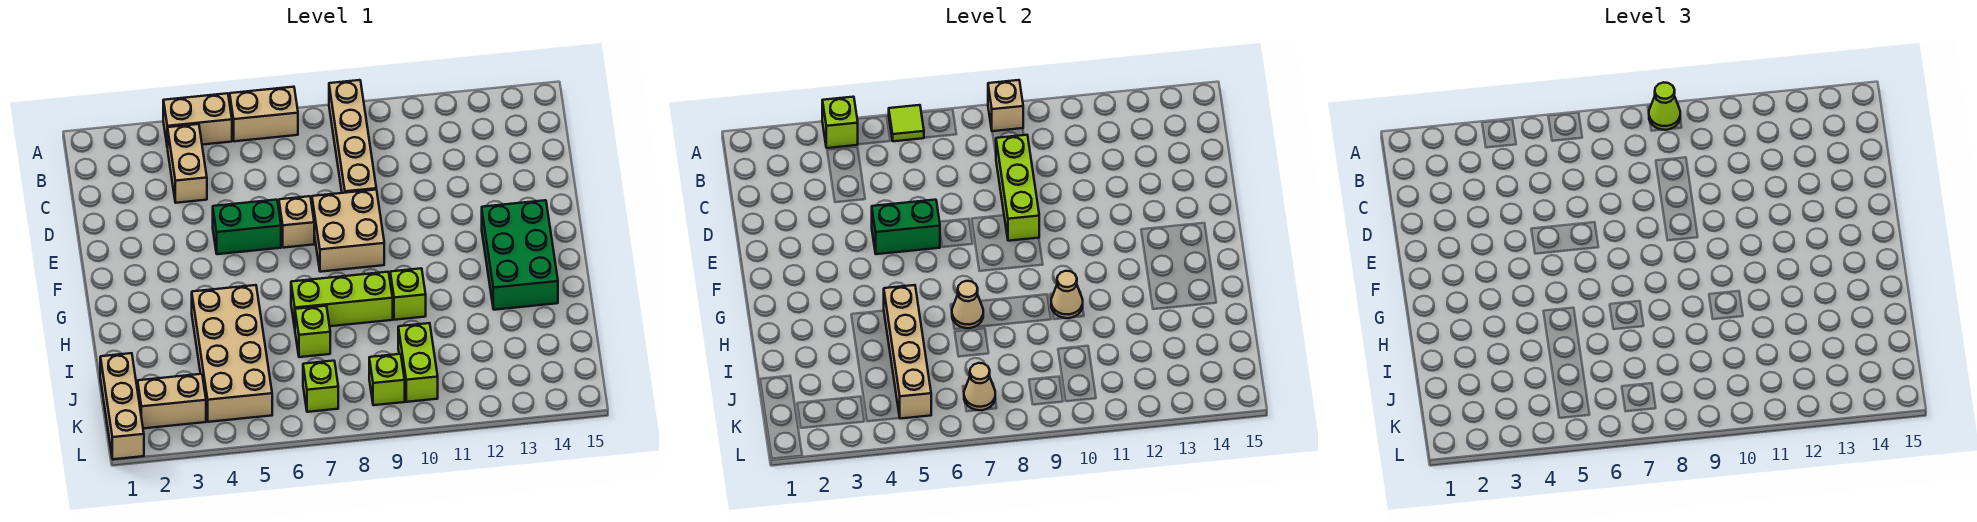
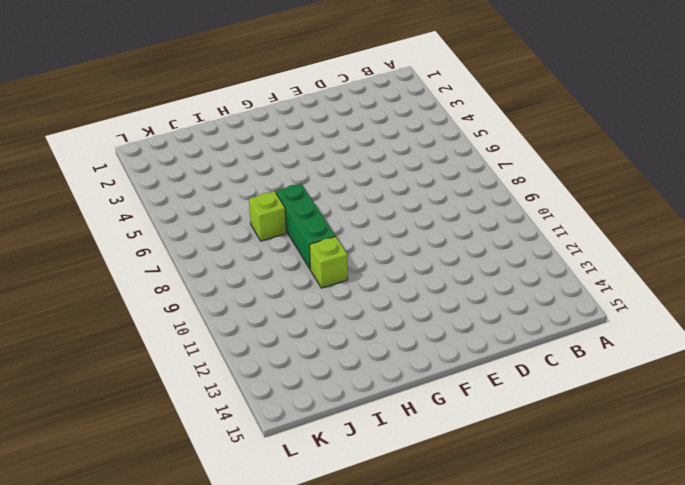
green brick H7:H9 level 1 -> lime brick H7:H9 level 1
none -> tan brick A4:A5 level 1
none -> tan brick A6:A7 level 1
none -> tan brick A9:D9 level 1

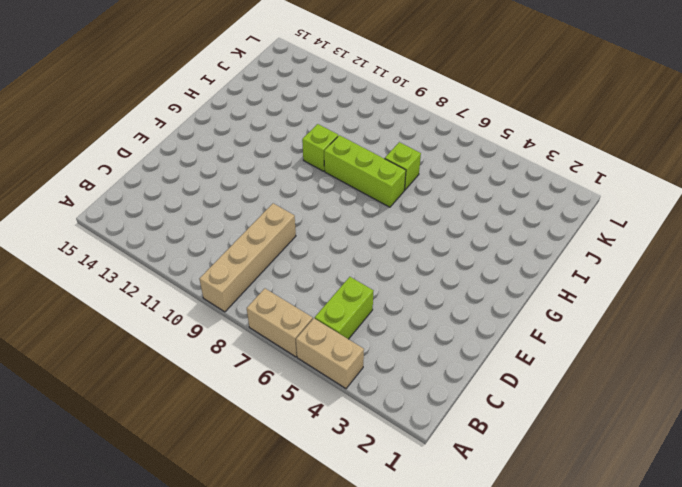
lime brick B5:C5 level 1 -> lime brick J10:K10 level 1
none -> tan brick B4:C4 level 1
none -> green brick E5:E6 level 1
none -> tan brick E7 level 1

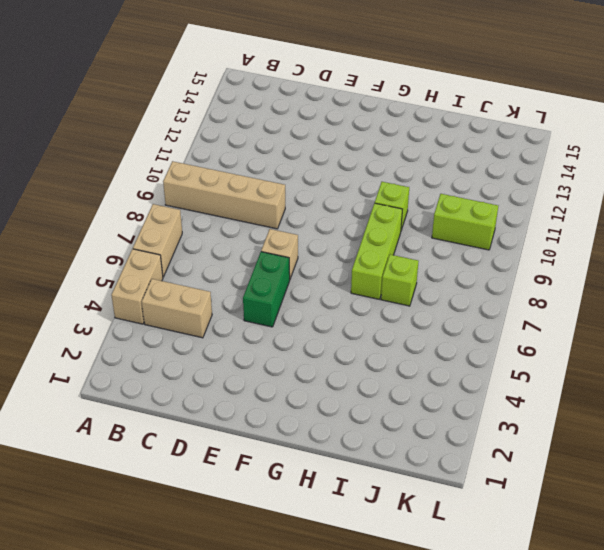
none -> tan brick E8:F9 level 1
none -> green brick F13:H14 level 1
none -> tan brick H4:K5 level 1

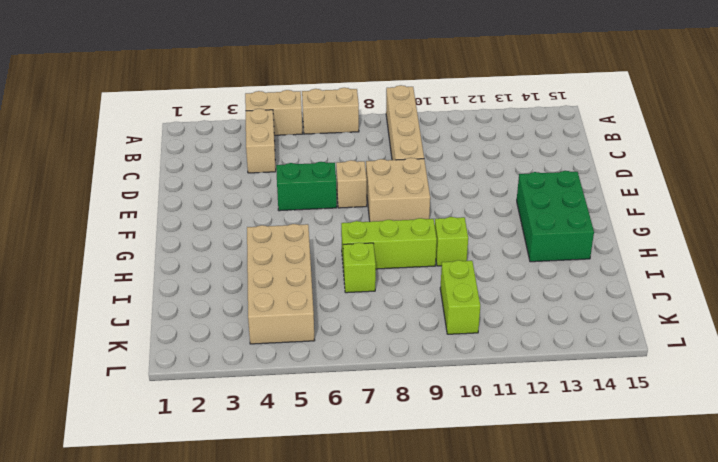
none -> tan brick J1:L1 level 1
none -> tan brick K2:K3 level 1
none -> lime brick K7 level 1

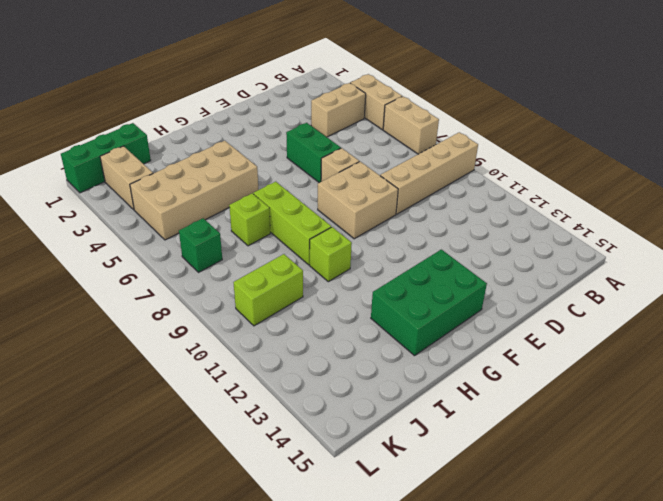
green brick J1:L1 level 1 -> tan brick J1:L1 level 1
green brick K7 level 1 -> lime brick K7 level 1
none -> lime brick K9 level 1
none -> lime brick A4 level 2
none -> lime tile A6 level 2

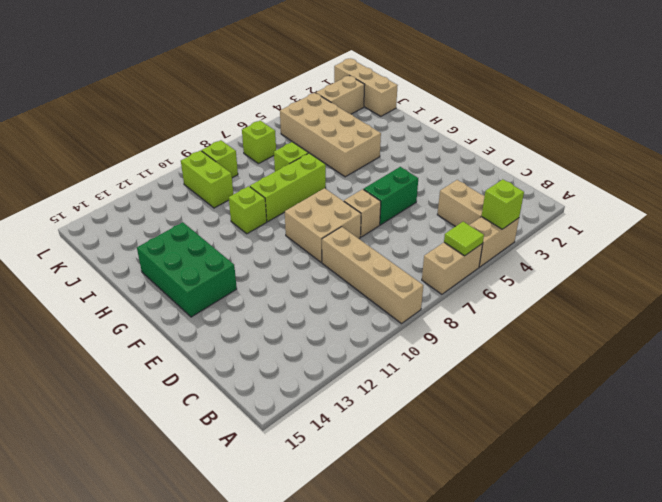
none -> tan brick A9 level 2
none -> lime brick C9:E9 level 2
none -> green brick E5:E6 level 2

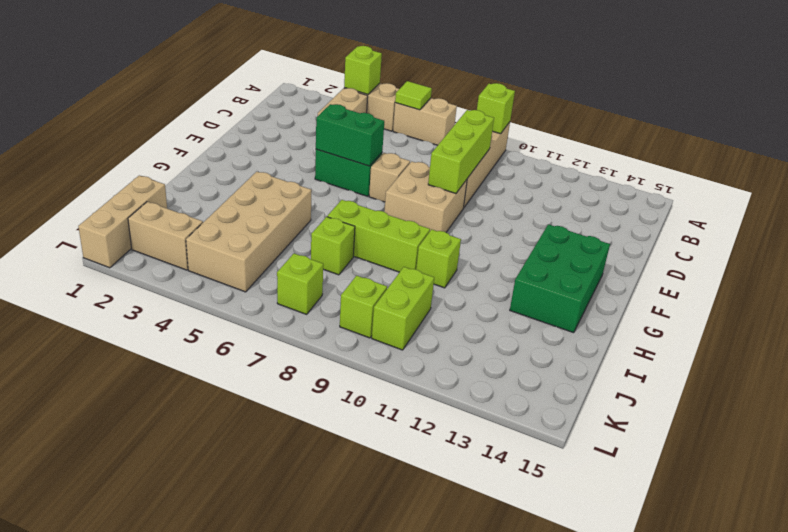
lime brick A9 level 2 -> tan brick A9 level 2
none -> tan brick H5:K5 level 2
none -> tan cone H7 level 2
none -> tan cone H10 level 2

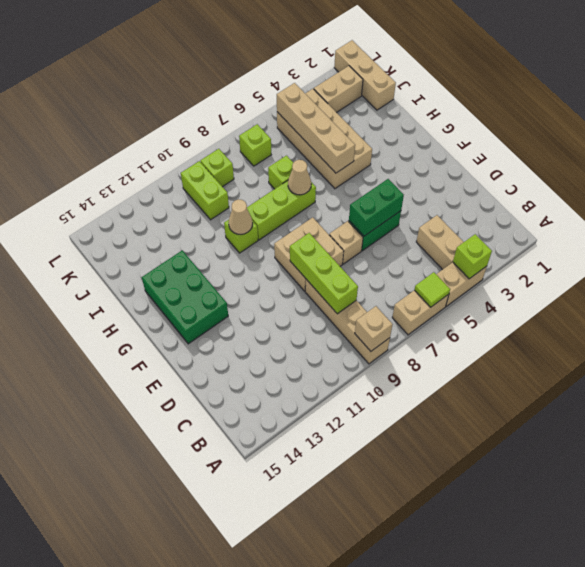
none -> tan cone K7 level 2
none -> lime cone A9 level 3

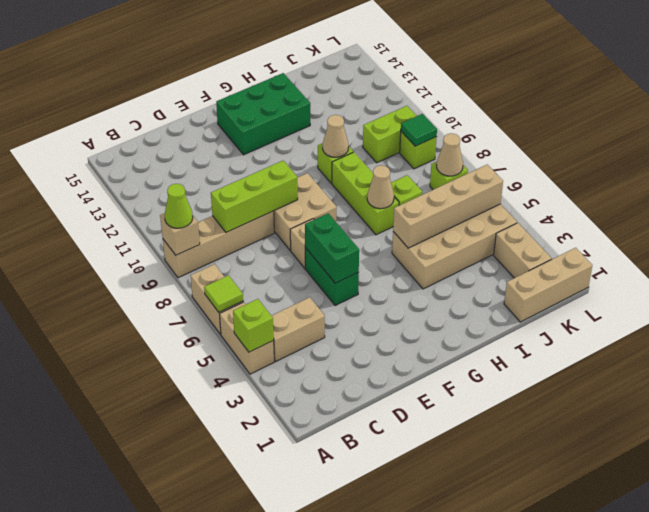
green tile K9 level 2 -> none

